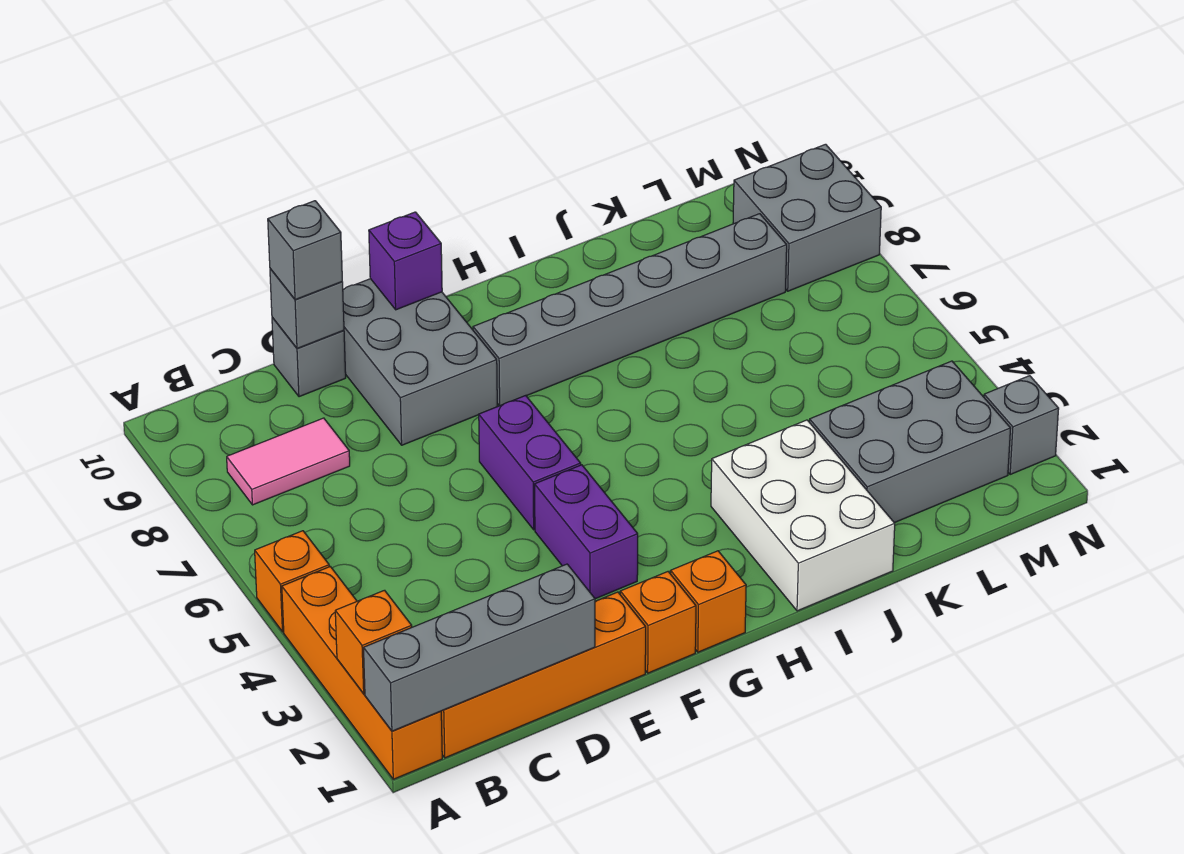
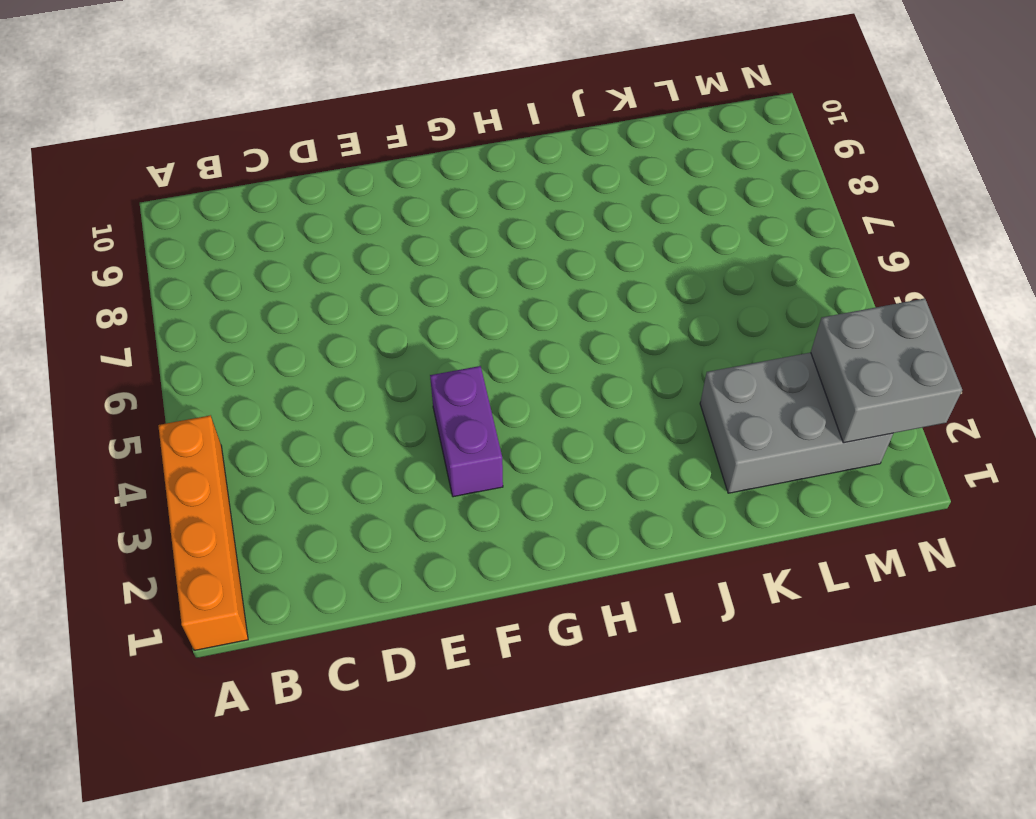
grey brick M2:N3 level 2 -> grey brick M8:N9 level 1
none -> orange brick A5 level 1
none -> orange brick B1:E1 level 1
none -> pink tile B8:C8 level 1

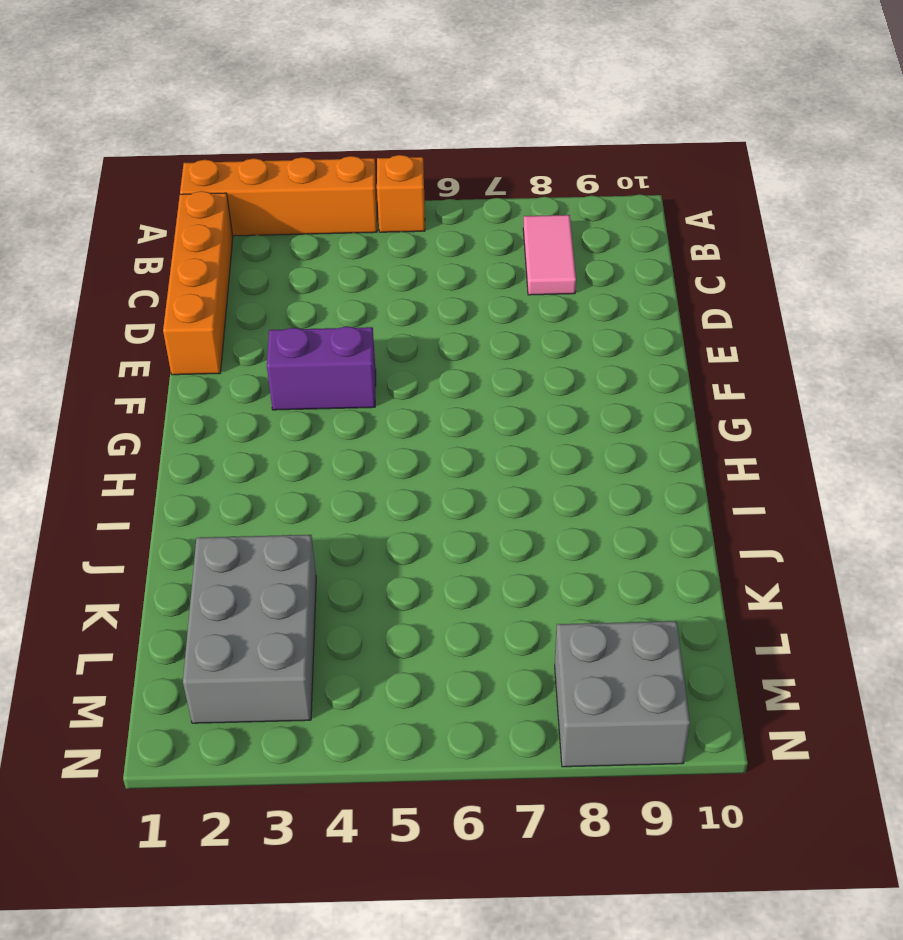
none -> grey brick D10 level 1
none -> grey brick E8:F10 level 1
none -> orange brick F1 level 1

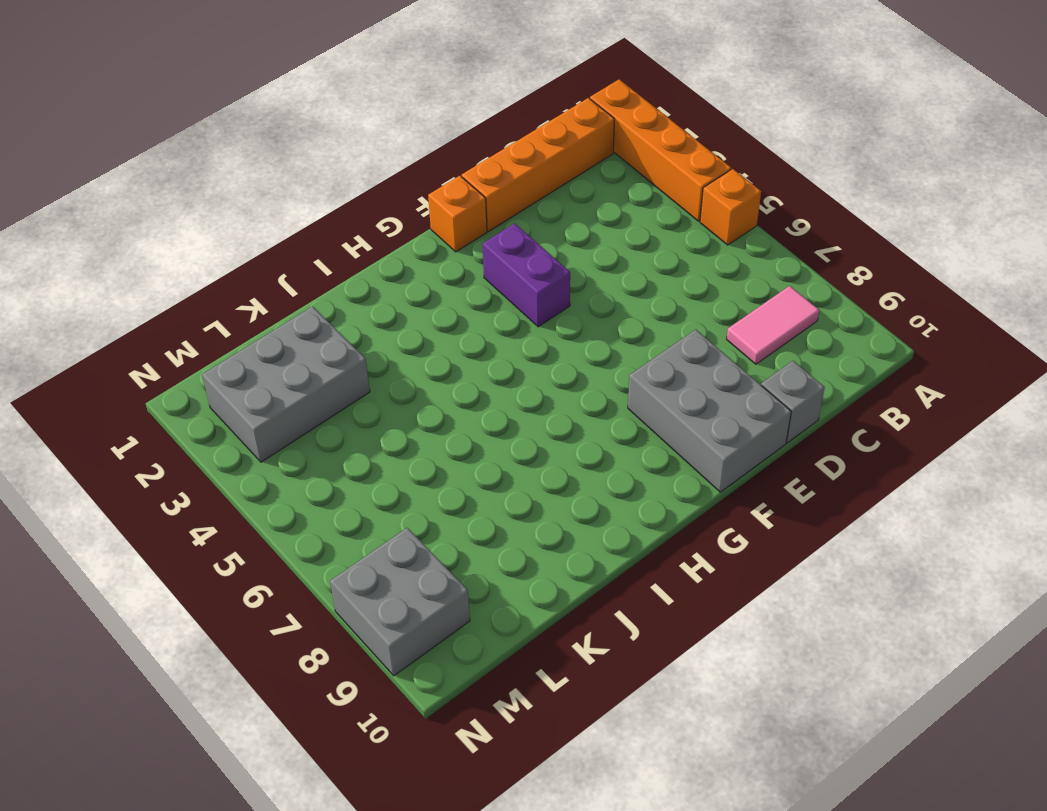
none -> purple brick F5:F6 level 1
none -> orange brick G1 level 1
none -> grey brick G8:L8 level 1

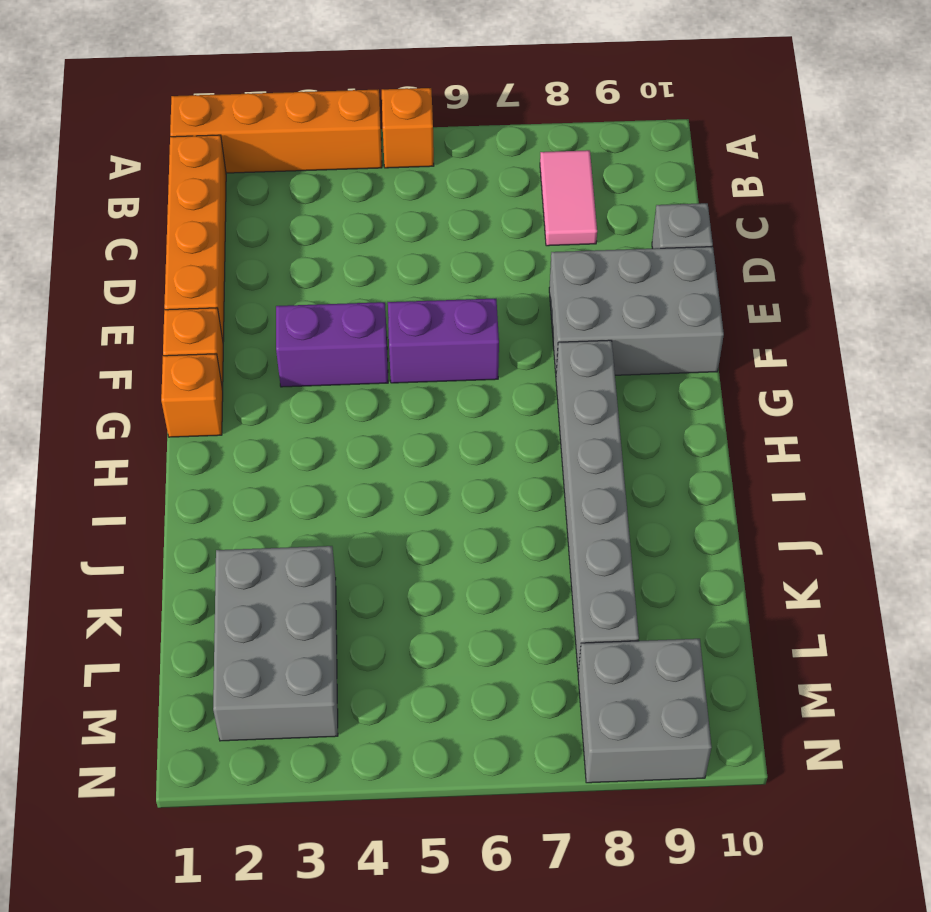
none -> white brick I1:J3 level 1
none -> grey brick N2 level 1
none -> grey brick A1:D1 level 2

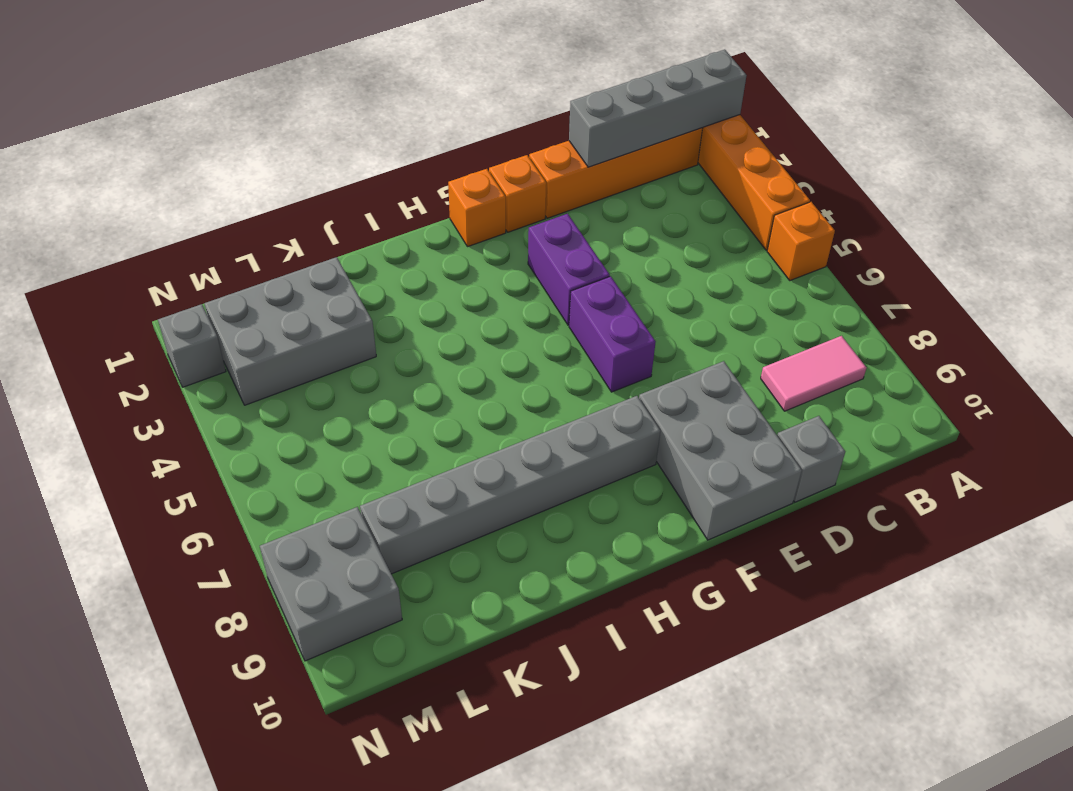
none -> white brick I1:J3 level 1
none -> orange brick A2 level 2
none -> grey brick D10 level 2

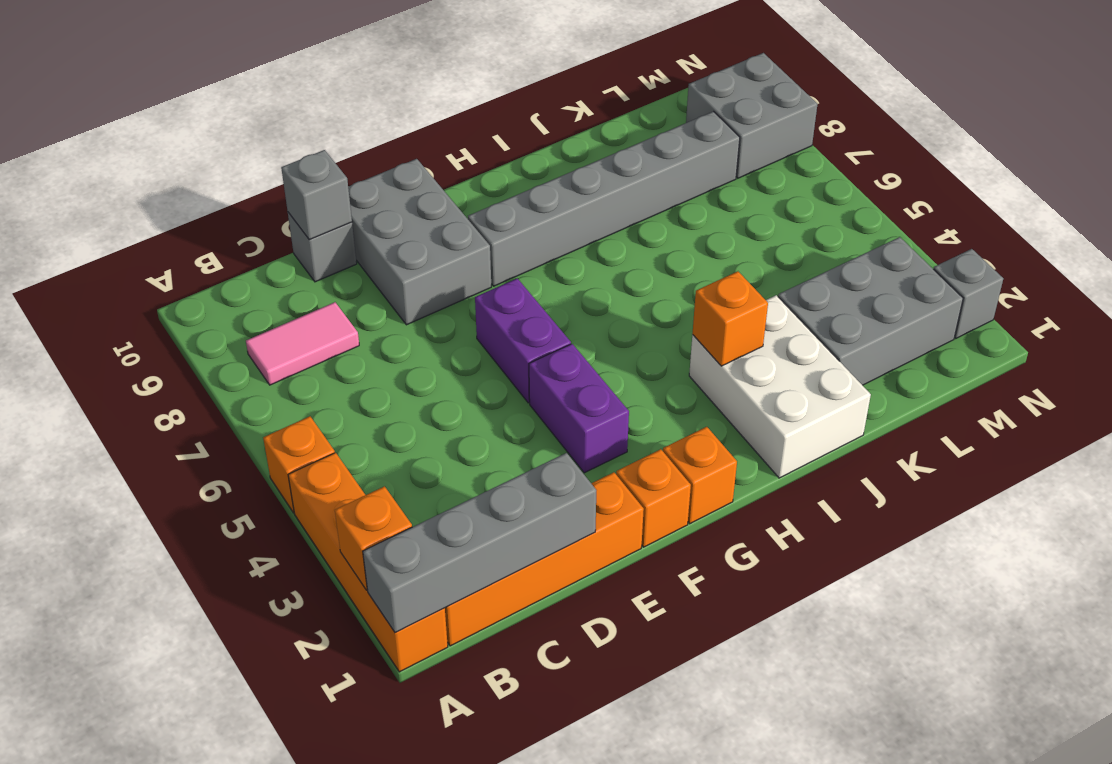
orange brick I3 level 2 -> none
none -> purple brick F10 level 2
none -> grey brick D10 level 3

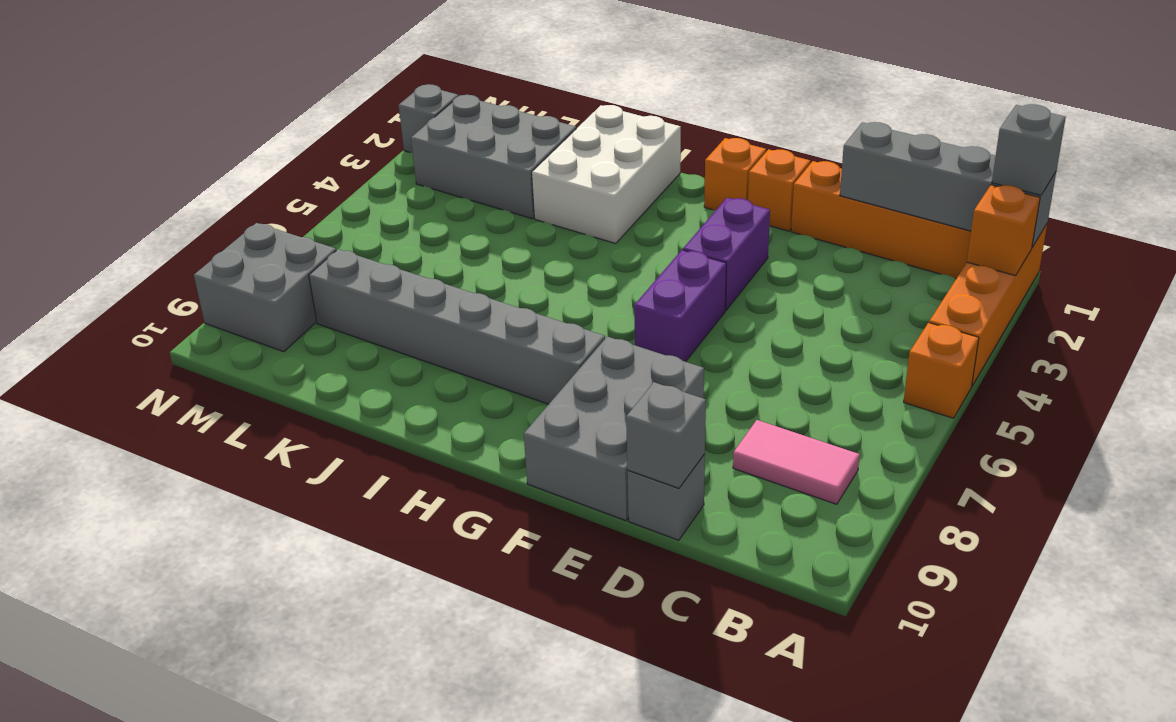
grey brick A1 level 3 -> grey brick D10 level 3
none -> purple brick F10 level 2

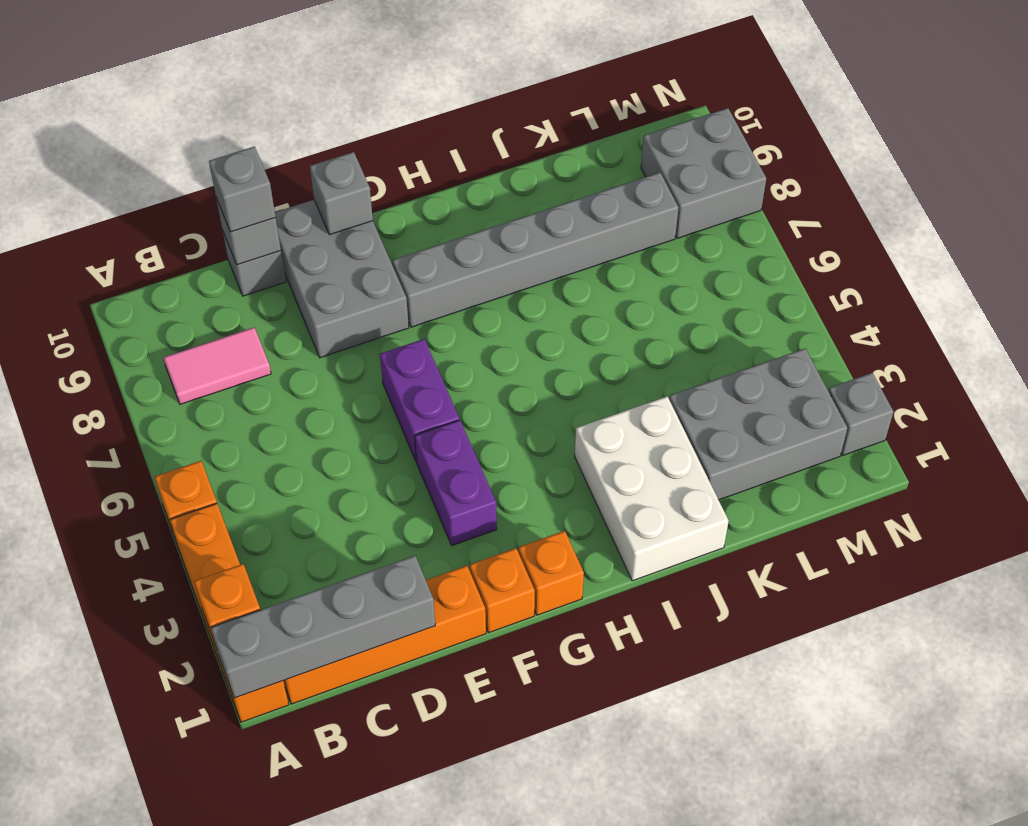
grey brick F10 level 2 -> purple brick F10 level 2

